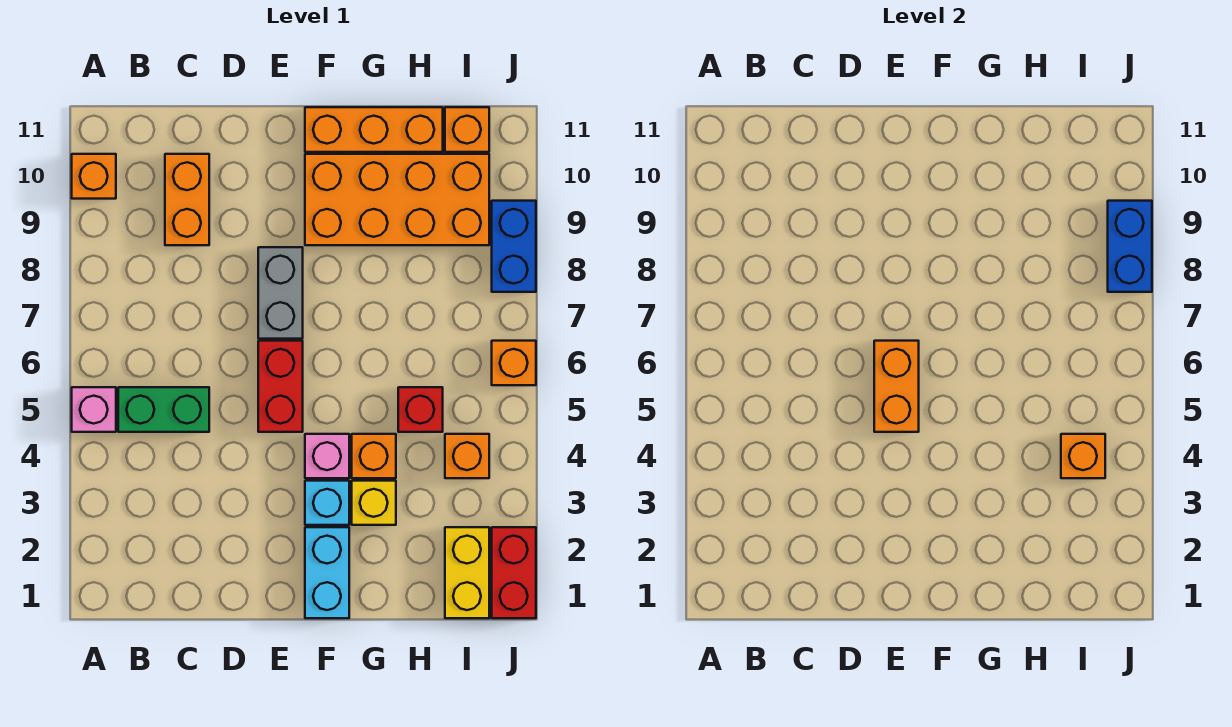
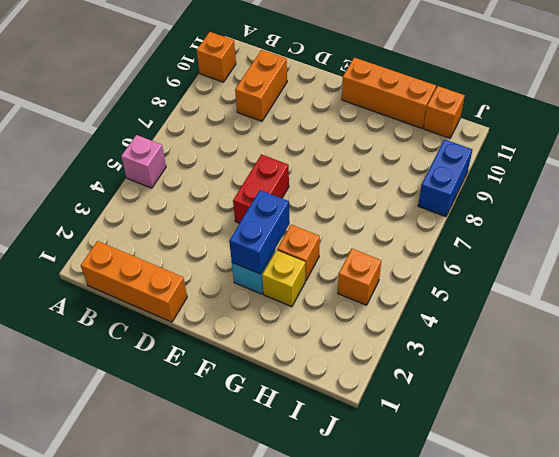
orange brick B1:D1 level 1 -> none
blue brick F3:F4 level 2 -> blue brick J8:J9 level 2
none -> green brick B5:C5 level 1
none -> grey brick E7:E8 level 1
none -> cyan brick F1:F2 level 1

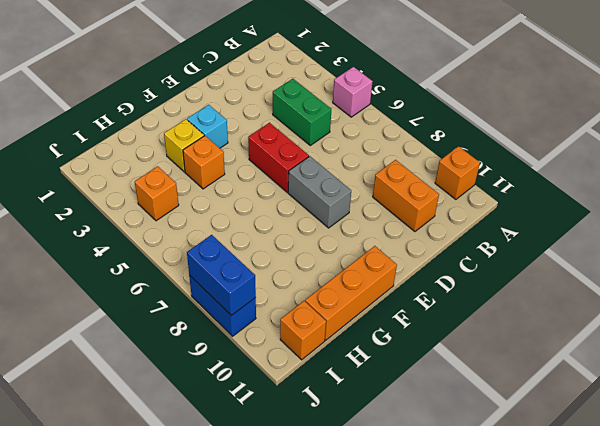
green brick C4:C5 level 1 -> green brick B5:C5 level 1
none -> cyan brick F1:F2 level 1
none -> pink brick F4 level 1
none -> orange brick F9:I10 level 1

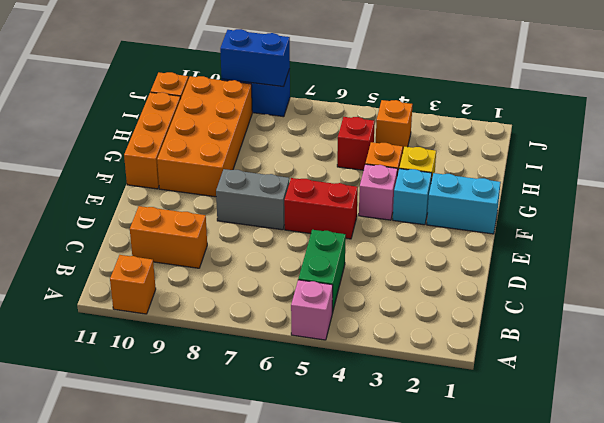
none -> yellow brick I1:I2 level 1
none -> red brick J1:J2 level 1
none -> orange brick J6 level 1

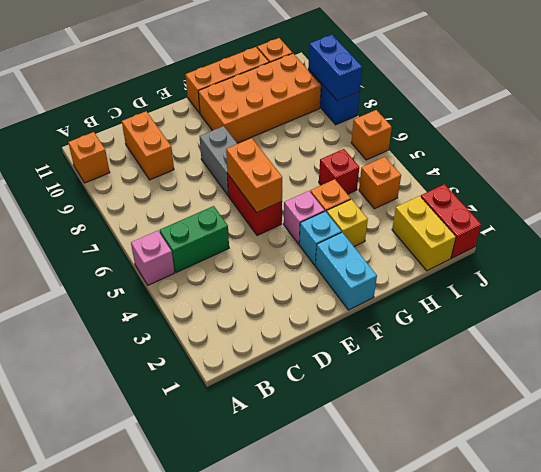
none -> orange brick I4 level 2

